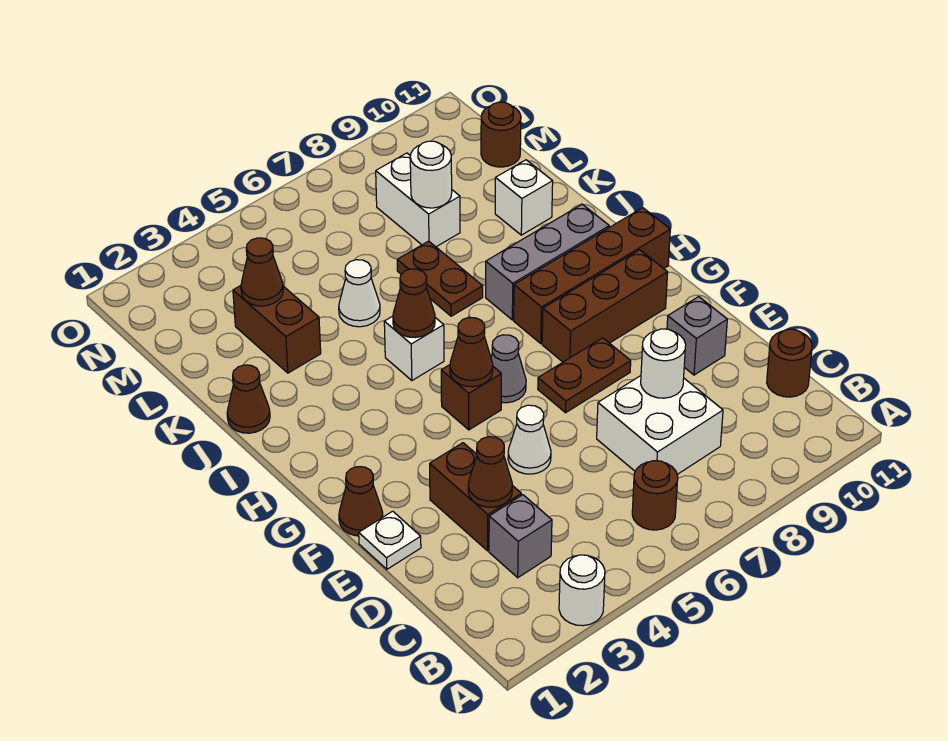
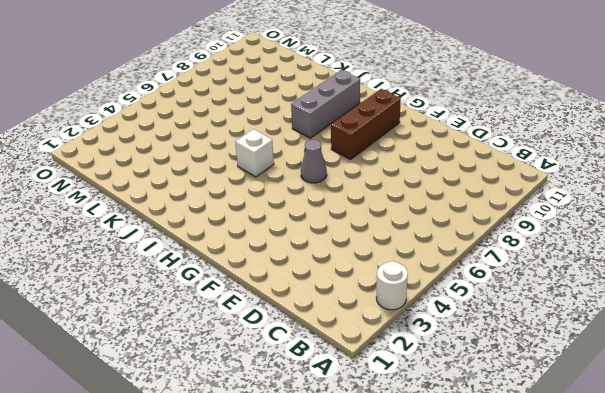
none -> brown round brick B6 level 1
none -> grey brick C3 level 1
none -> white brick C7:D8 level 1
none -> brown round brick C11 level 1

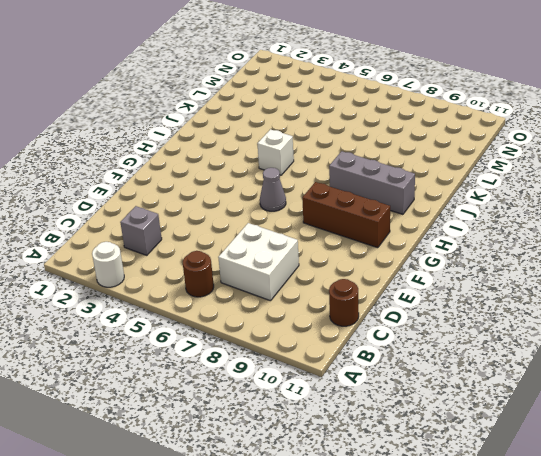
none -> brown brick D3:E3 level 1
none -> white plate E1 level 1
none -> white cone E5 level 1
none -> grey brick E10 level 1

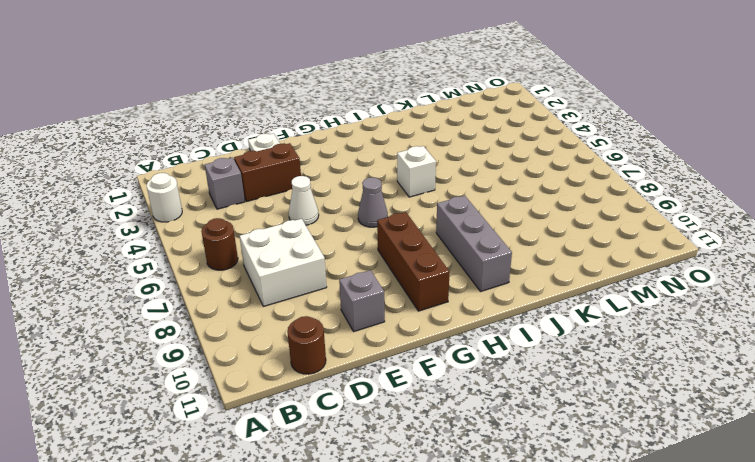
none -> brown cone F1 level 1
none -> brown plate F7:F8 level 1
none -> brown brick G5 level 1
none -> brown brick H8:H11 level 1

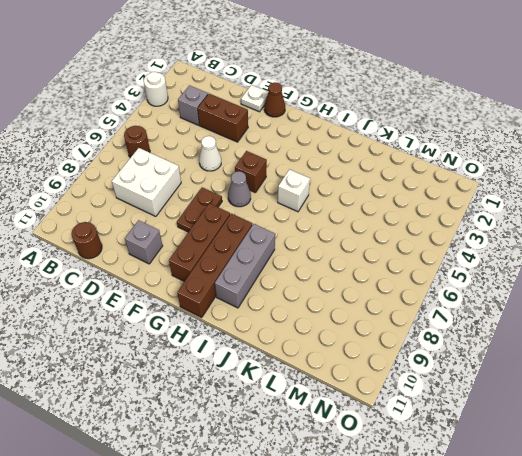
none -> brown cone J1 level 1
none -> brown plate J7:K7 level 1
none -> brown brick K3:L3 level 1
none -> white cone K5 level 1

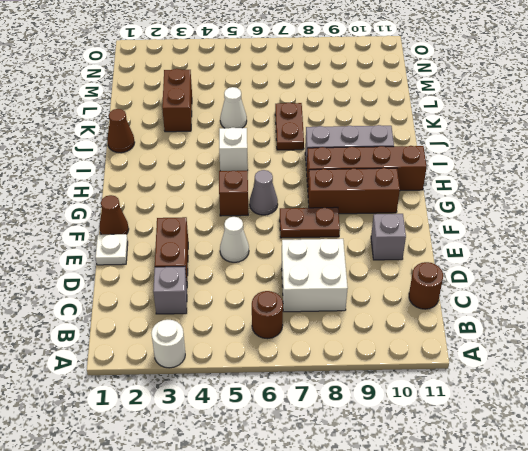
none -> white brick K10 level 1
none -> white brick L8:M8 level 1
none -> brown round brick M11 level 1
none -> brown cone D3 level 2

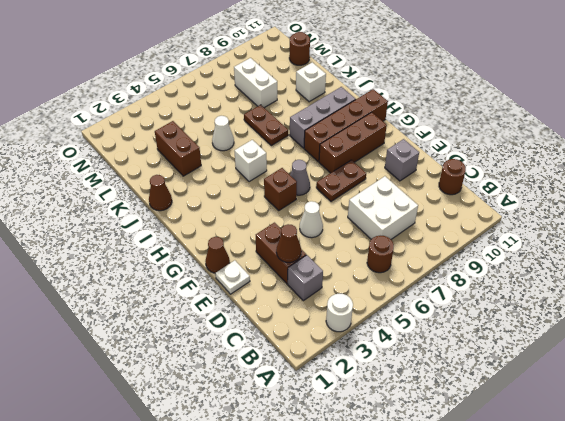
none -> white round brick D8 level 2
none -> brown cone G5 level 2
none -> brown cone I5 level 2
none -> brown cone L3 level 2

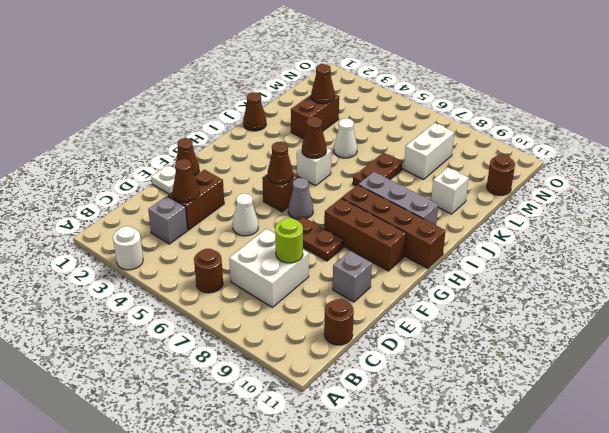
lime round brick D8 level 2 -> white round brick D8 level 2
none -> white round brick L8 level 2

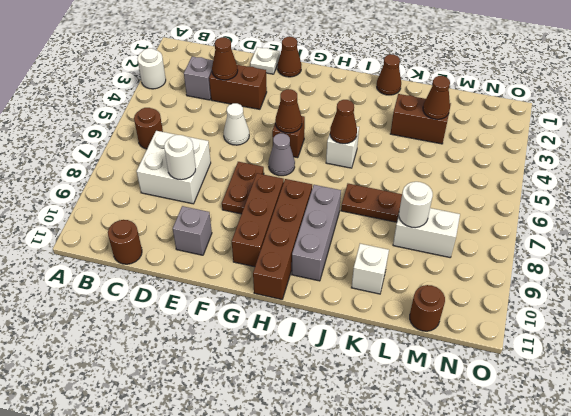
none -> white cone K5 level 1

